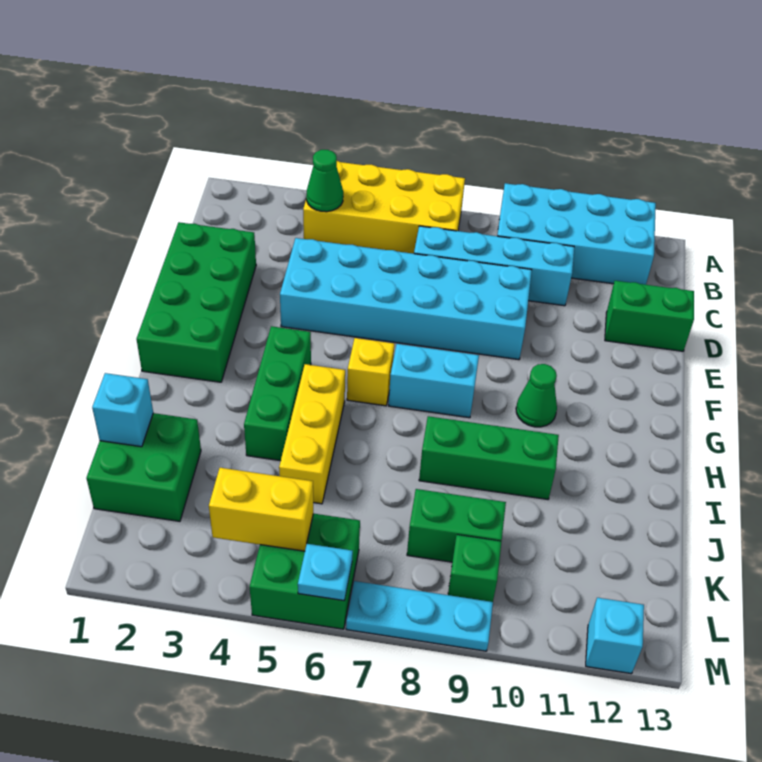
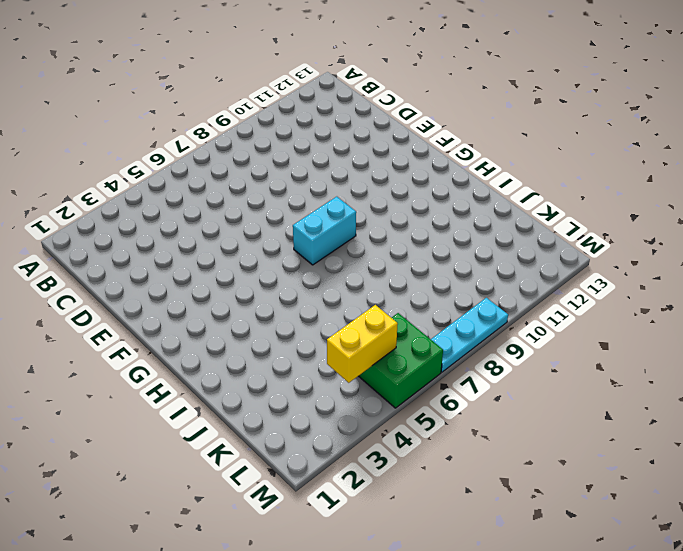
none -> yellow brick A4:B7 level 1
none -> cyan brick A9:B12 level 1
none -> cyan brick C7:C10 level 1

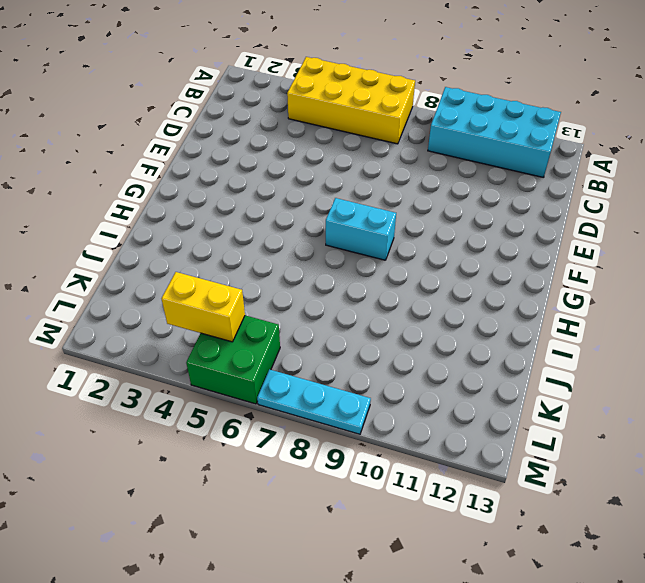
none -> cyan brick C7:C10 level 1
none -> green brick D1:G2 level 1
none -> cyan brick D4:E9 level 1

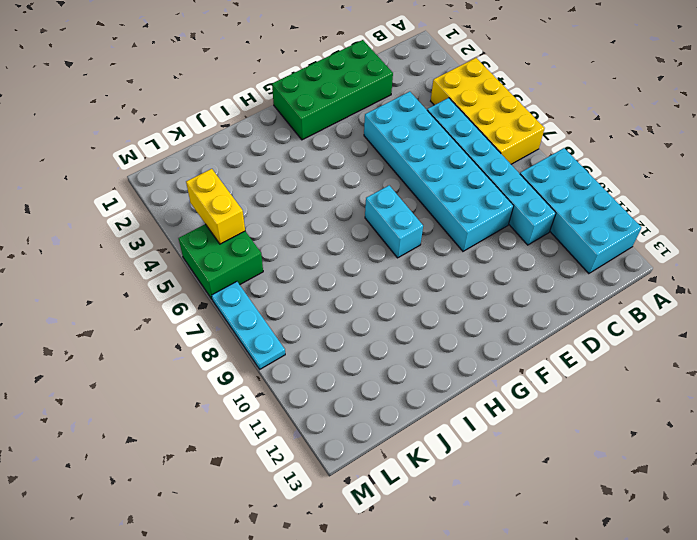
cyan brick C5:C10 level 1 -> cyan brick C7:C10 level 1
none -> green brick D12:D13 level 1
none -> green brick G4:I4 level 1
none -> yellow brick G6 level 1

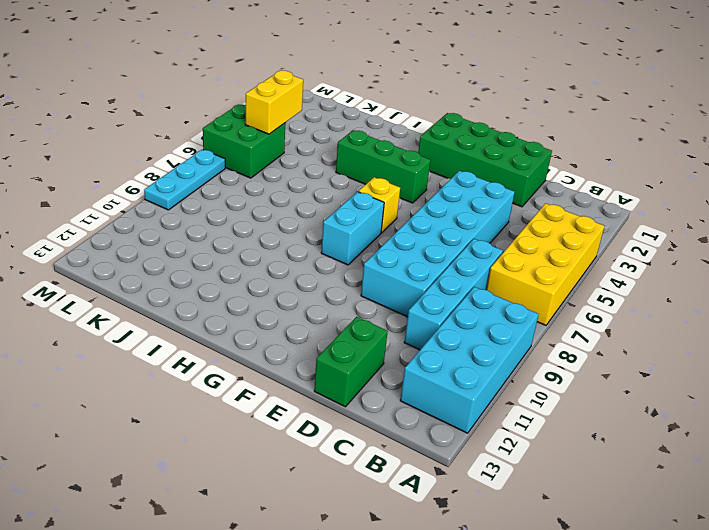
none -> green cone G10 level 1
none -> yellow brick H5:J5 level 1
none -> green brick I8:I10 level 1

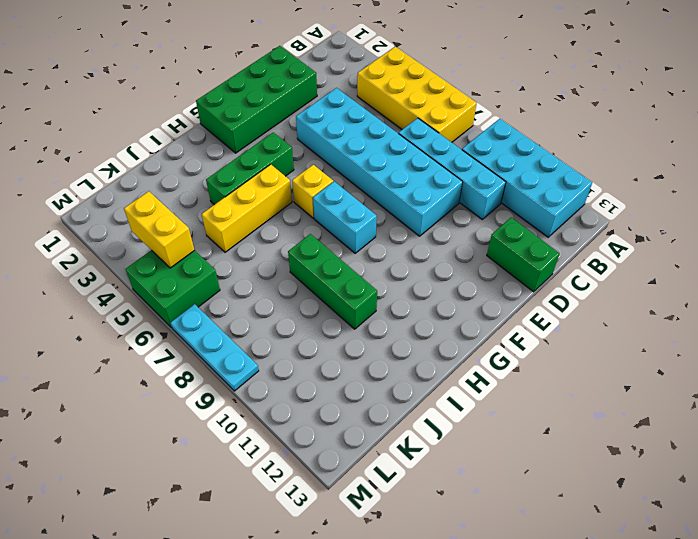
none -> green cone G10 level 1
none -> green brick J1:K2 level 1
none -> green brick K8:K9 level 1

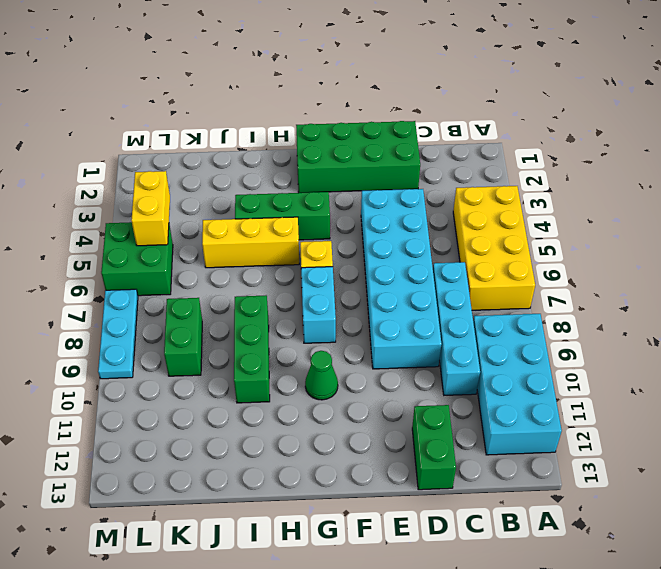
none -> green brick J1:K2 level 1
none -> green brick L9 level 1
none -> cyan brick M12 level 1

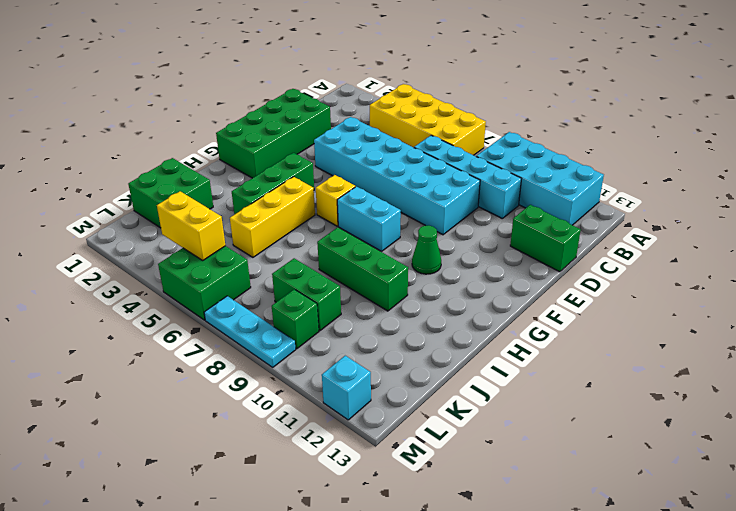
none -> green cone B4 level 2
none -> cyan brick J1 level 2
none -> cyan plate M6 level 2

